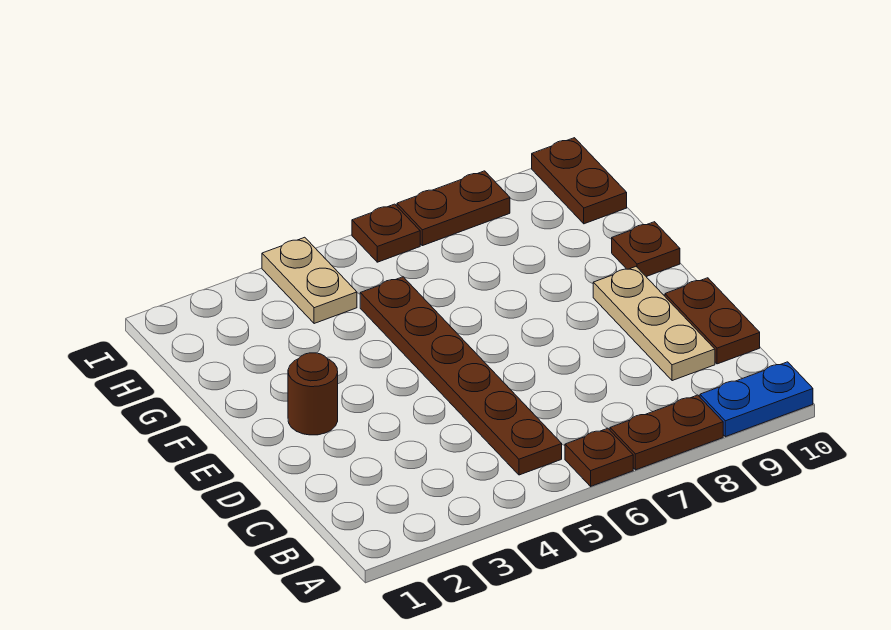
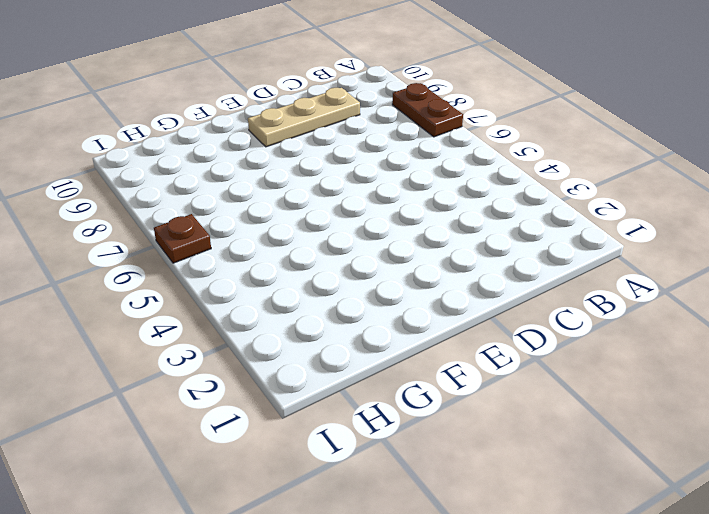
none -> brown plate A6 level 1
none -> blue plate A9:A10 level 1
none -> brown plate B5:G5 level 1

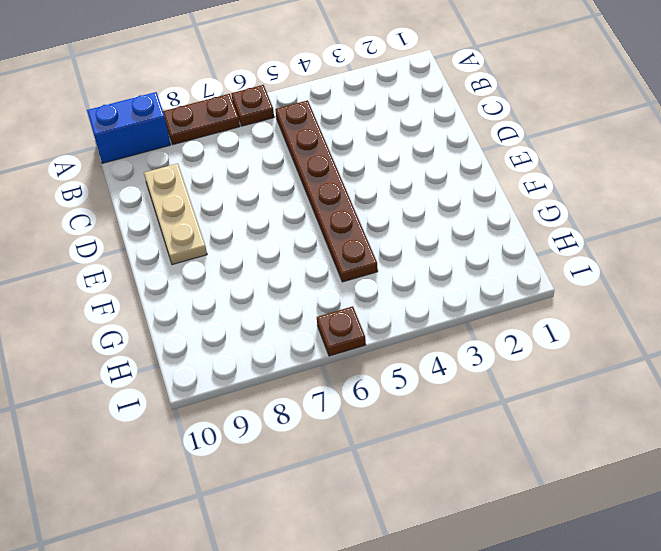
blue brick A9:A10 level 1 -> blue plate A9:A10 level 1
none -> brown plate C10:D10 level 1
none -> brown round brick E2 level 1
none -> brown plate F10 level 1

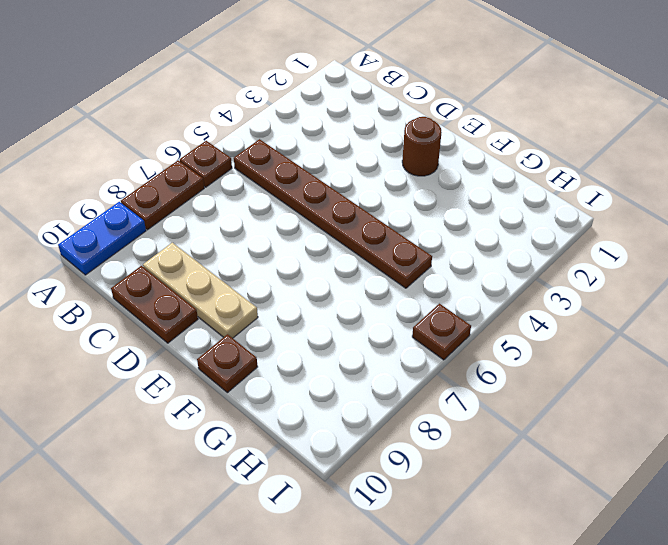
none -> tan plate H4:I4 level 1
none -> brown plate H10:I10 level 1
none -> brown plate I7:I8 level 1

